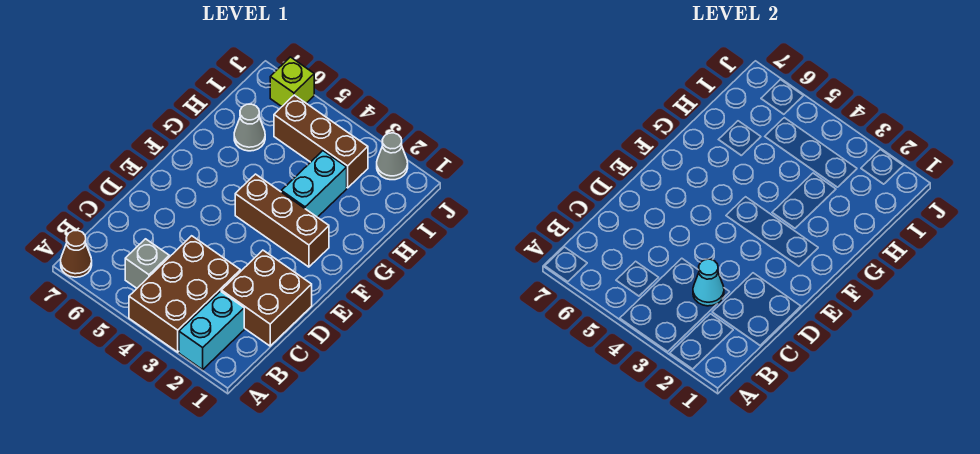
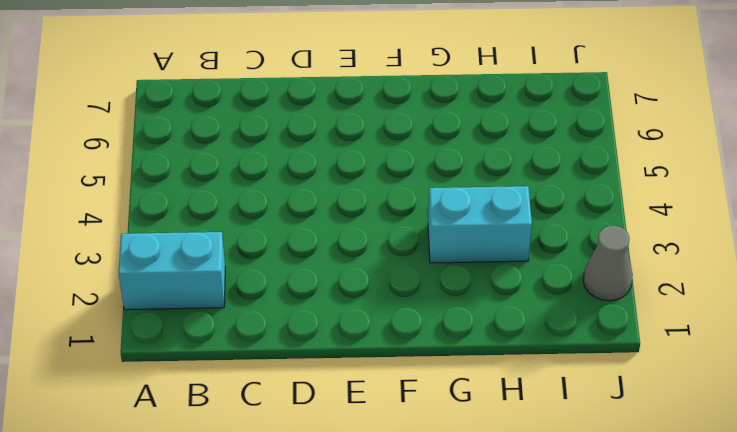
none -> brown brick A3:C4 level 1
none -> brown cone A7 level 1
none -> grey brick B5 level 1

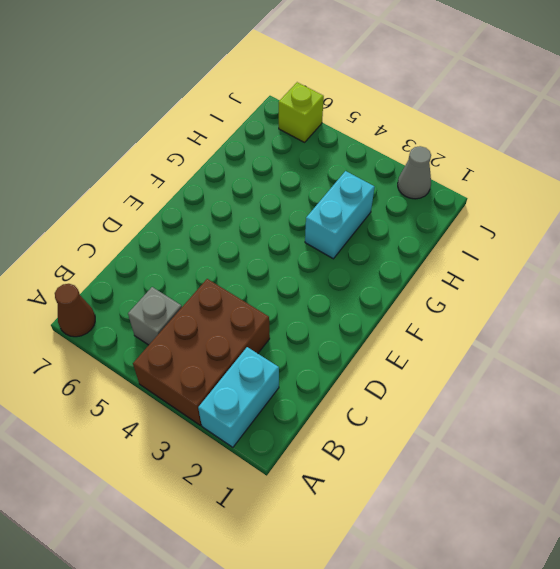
none -> brown brick C1:D2 level 1
none -> brown brick F2:F4 level 1
none -> grey cone H6 level 1

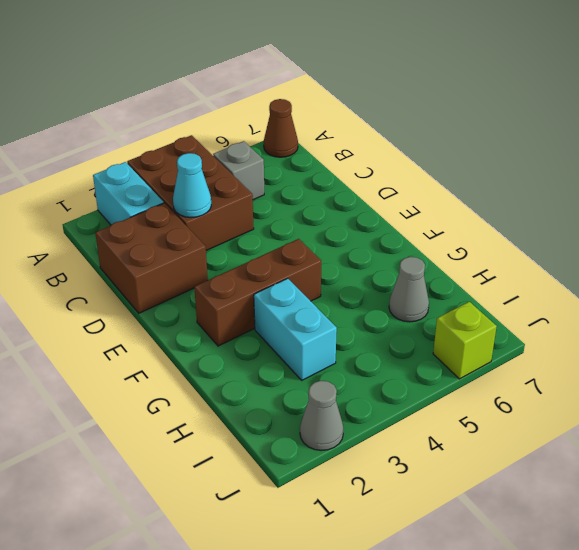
none -> brown brick I3:I5 level 1

